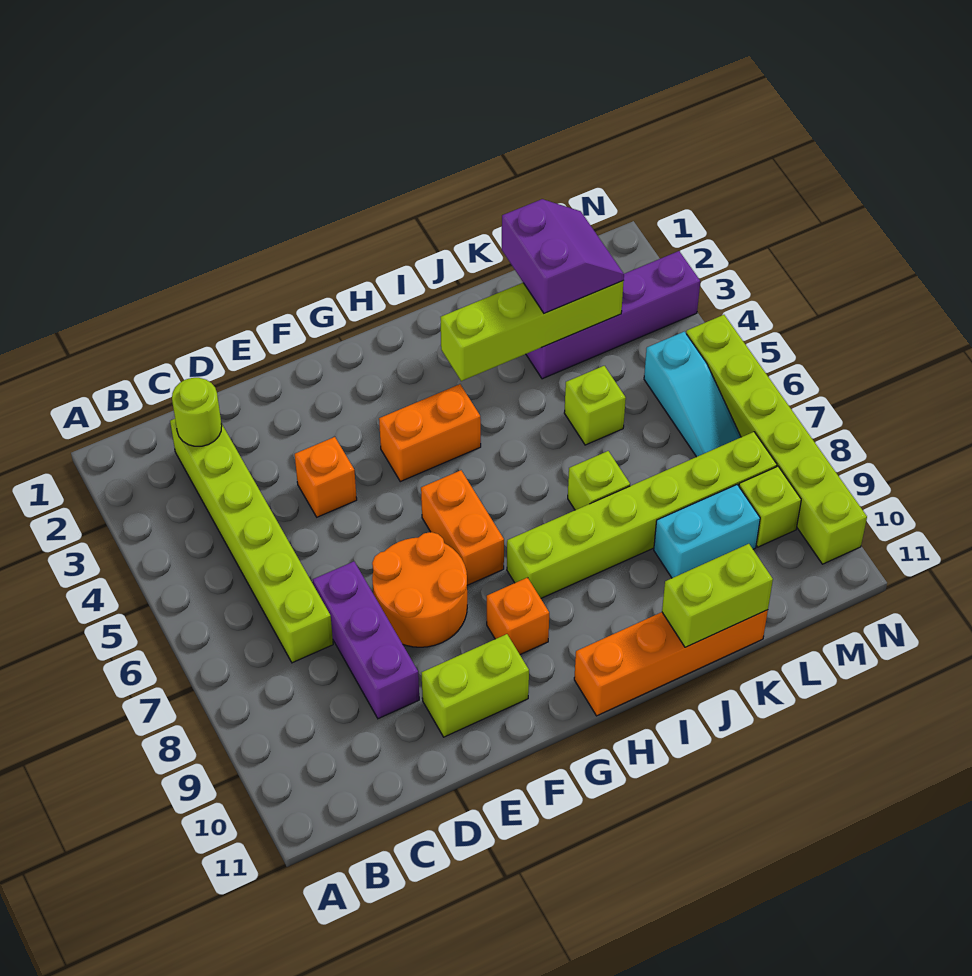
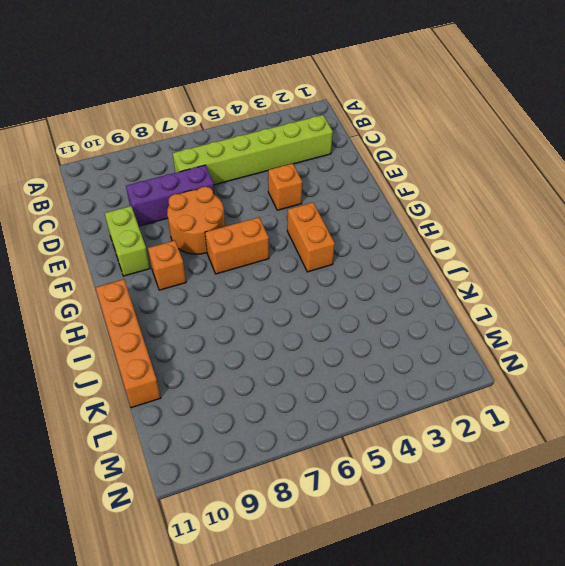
none -> lime brick H8:M8 level 1
none -> lime brick J7 level 1
none -> purple brick K3:N3 level 1

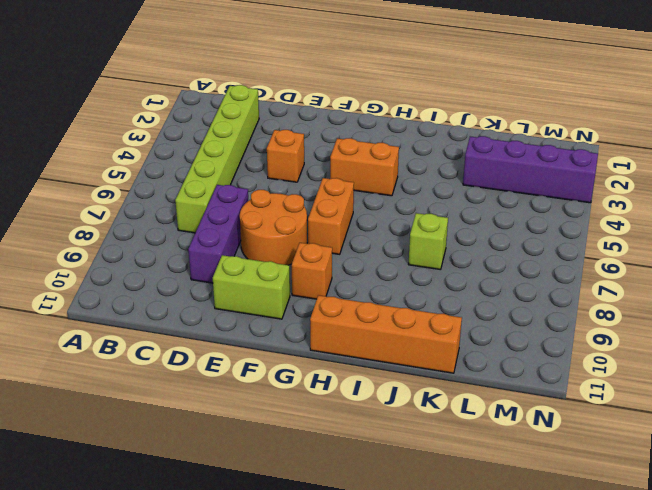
none -> lime brick H8:M8 level 1
none -> lime brick K5 level 1
none -> cyan brick K9:L9 level 1

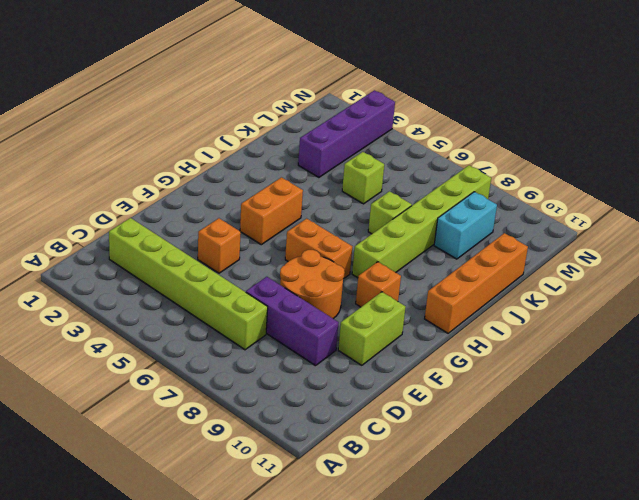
none -> cyan slope M5:M7 level 1 top 5
none -> lime brick M9 level 1
none -> lime brick N5:N10 level 1

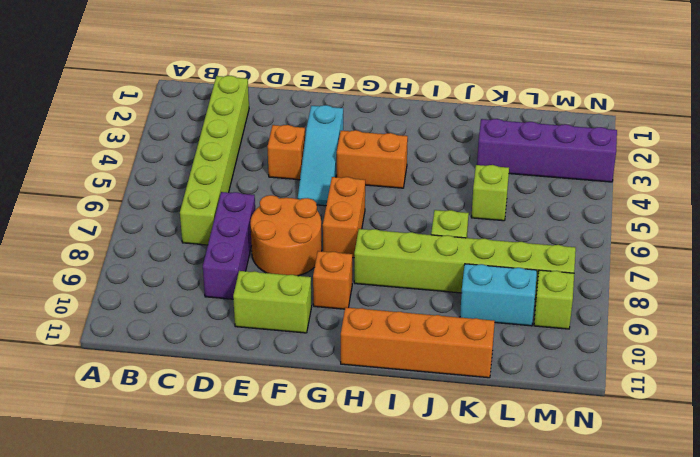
cyan slope F3:F5 level 1 top 3 -> cyan slope M5:M7 level 1 top 5
none -> lime brick N5:N10 level 1
none -> lime round brick C2 level 2
none -> lime brick I3:L3 level 2

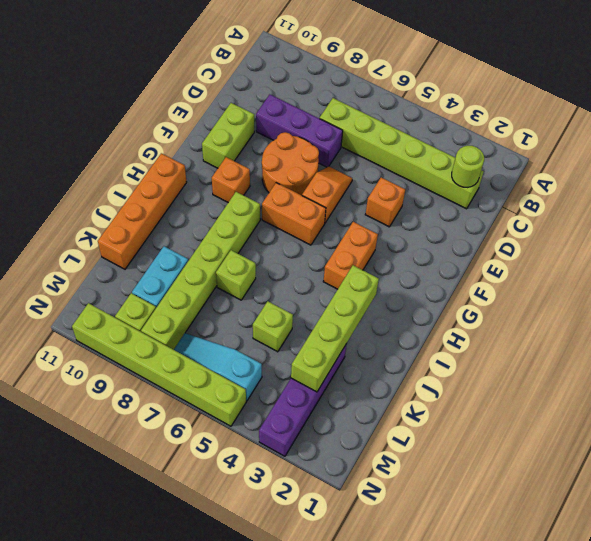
orange slope E6:F6 level 1 top F -> none
none -> lime brick J11:K11 level 2
none -> purple slope K2:L3 level 3 top K

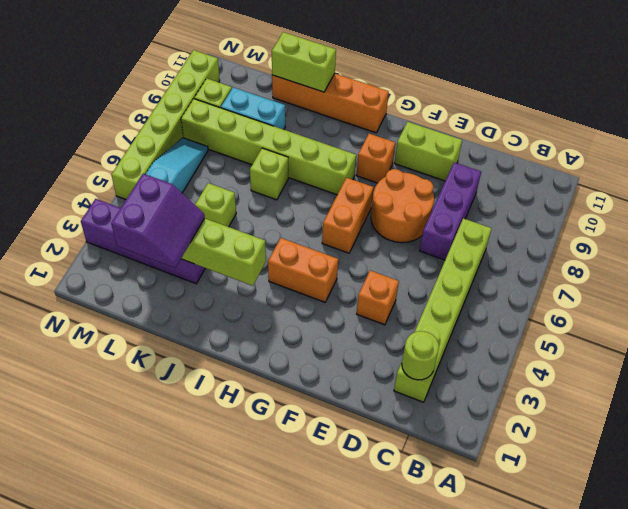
purple slope K2:L3 level 3 top L -> purple slope K2:L3 level 3 top K

